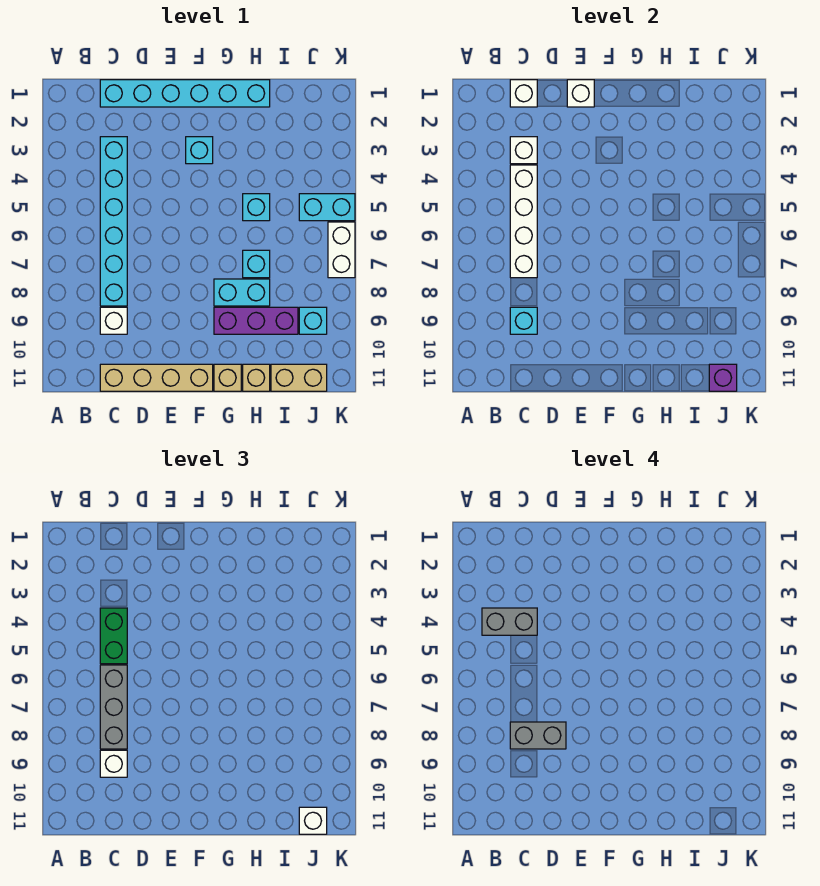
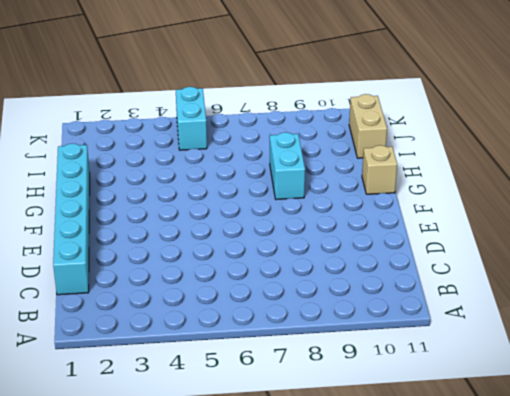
none -> cyan brick C3:C8 level 1
none -> white brick C9 level 1
none -> tan brick C11:F11 level 1

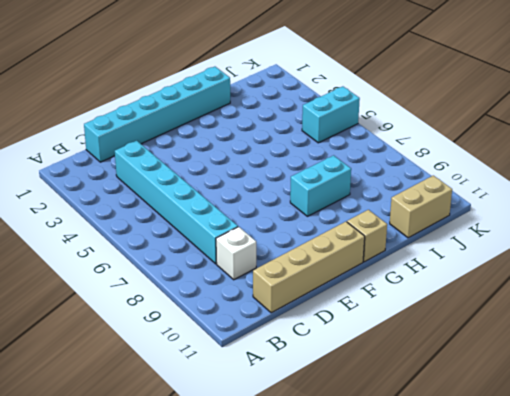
none -> cyan brick F3 level 1
none -> purple brick G9:I9 level 1
none -> cyan brick H5 level 1

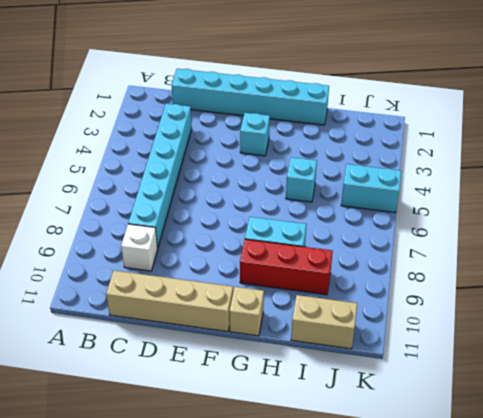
red brick G9:I9 level 1 -> purple brick G9:I9 level 1
none -> cyan brick H7 level 1
none -> tan brick H11 level 1
none -> cyan brick J9 level 1

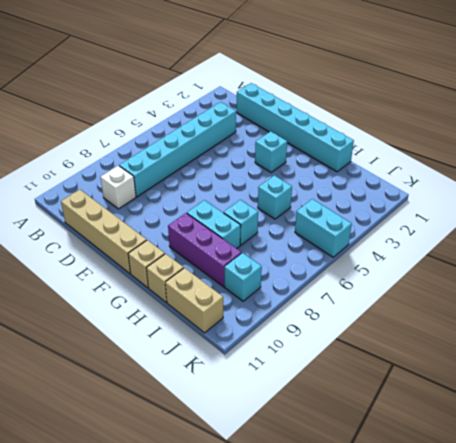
none -> white brick K6:K7 level 1
none -> white brick C1 level 2
none -> white brick C3 level 2

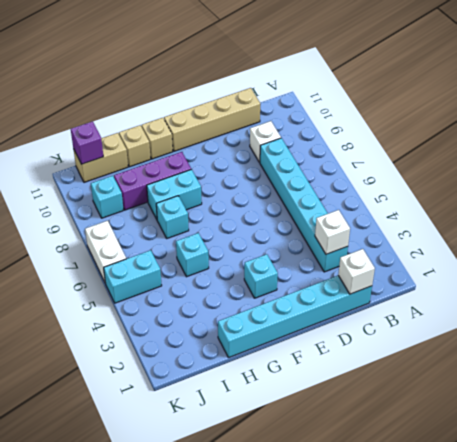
none -> white brick C4:C7 level 2
none -> cyan brick C9 level 2
none -> white brick E1 level 2

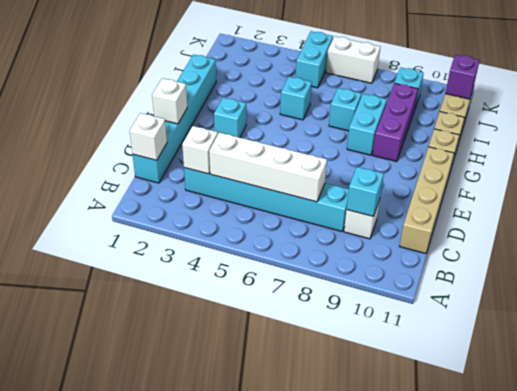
none -> green brick C4:C5 level 3
none -> grey brick C6:C8 level 3
none -> white brick C9 level 3

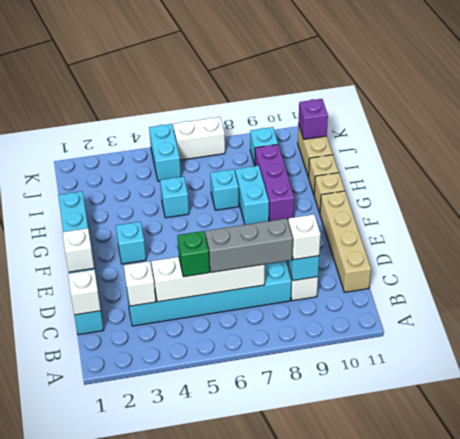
green brick C5 level 3 -> green brick C4:C5 level 3
none -> white brick J11 level 3
none -> grey brick B4:C4 level 4
none -> grey brick C8:D8 level 4

